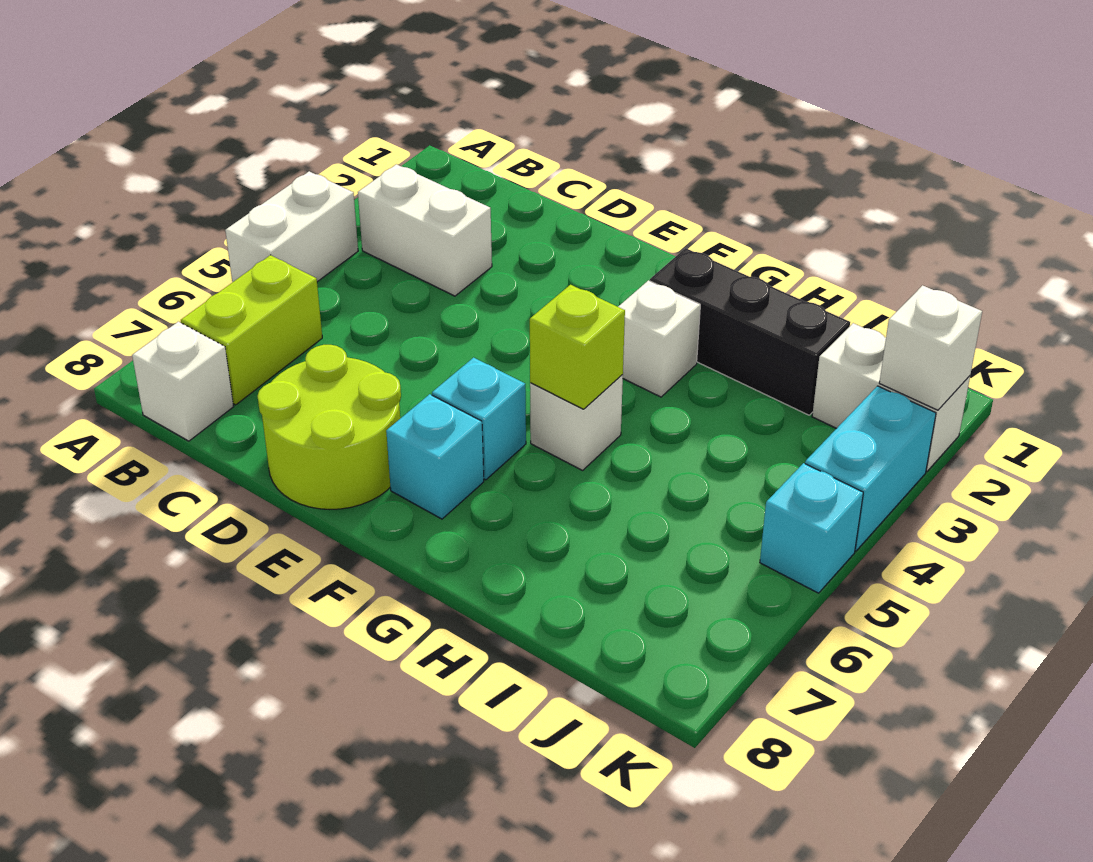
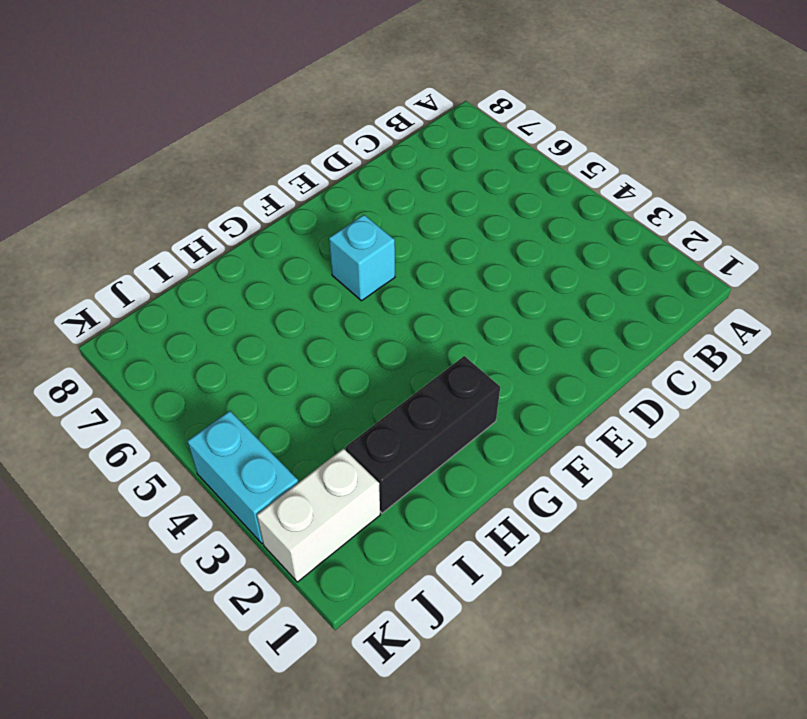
none -> white brick A4:A5 level 1
none -> white brick B3:C3 level 1
none -> lime brick B6:B7 level 1

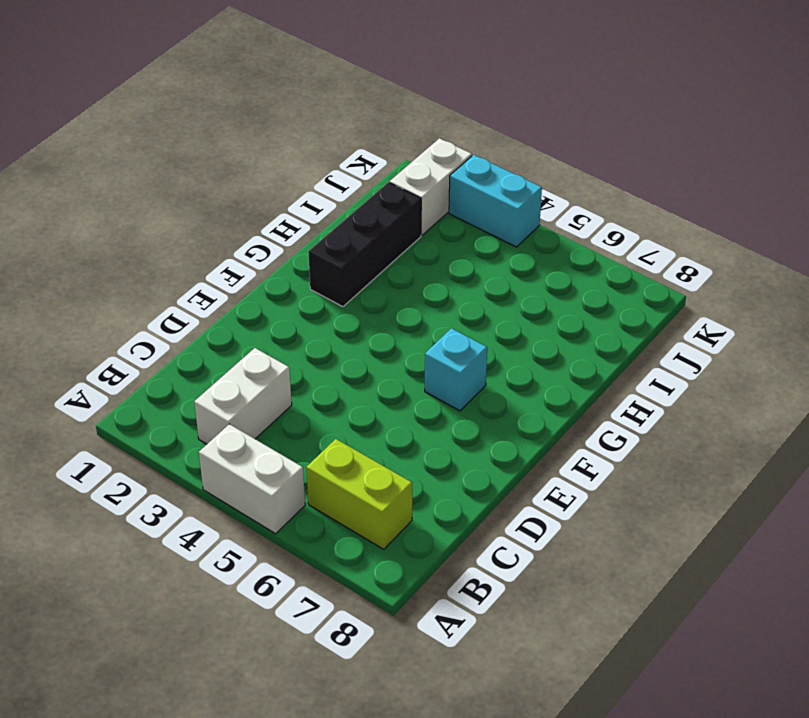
none -> white brick B8 level 1
none -> lime round brick D7:E8 level 1
none -> cyan brick F7 level 1

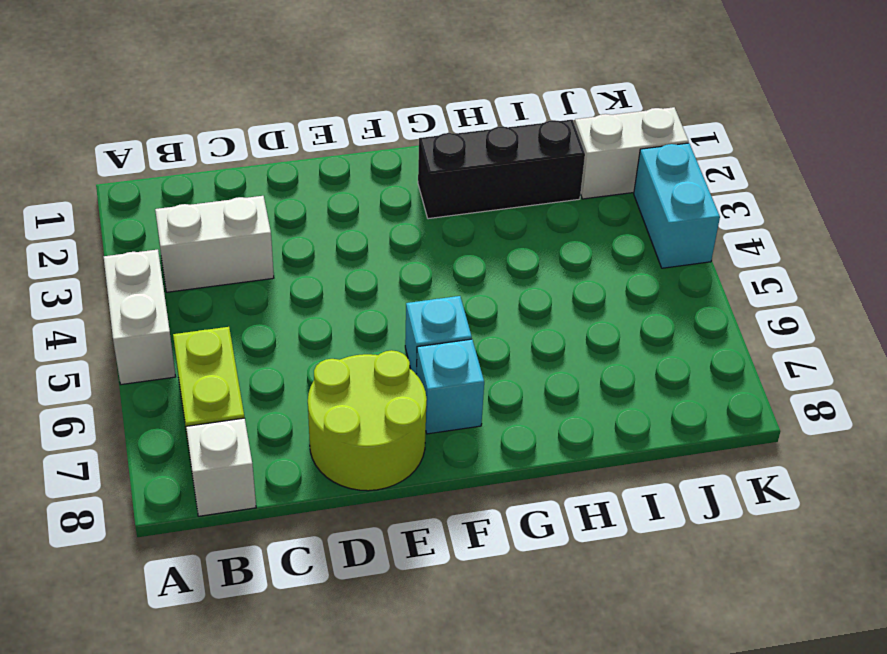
none -> white brick G3 level 1
none -> white brick G5 level 1
none -> cyan brick K5 level 1

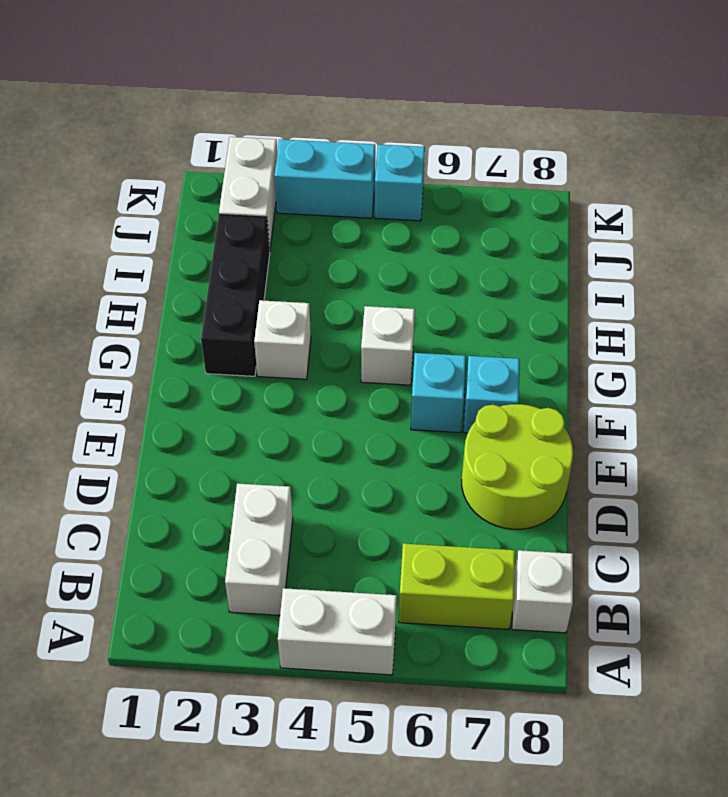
none -> lime brick G5 level 2
none -> white brick K2 level 2

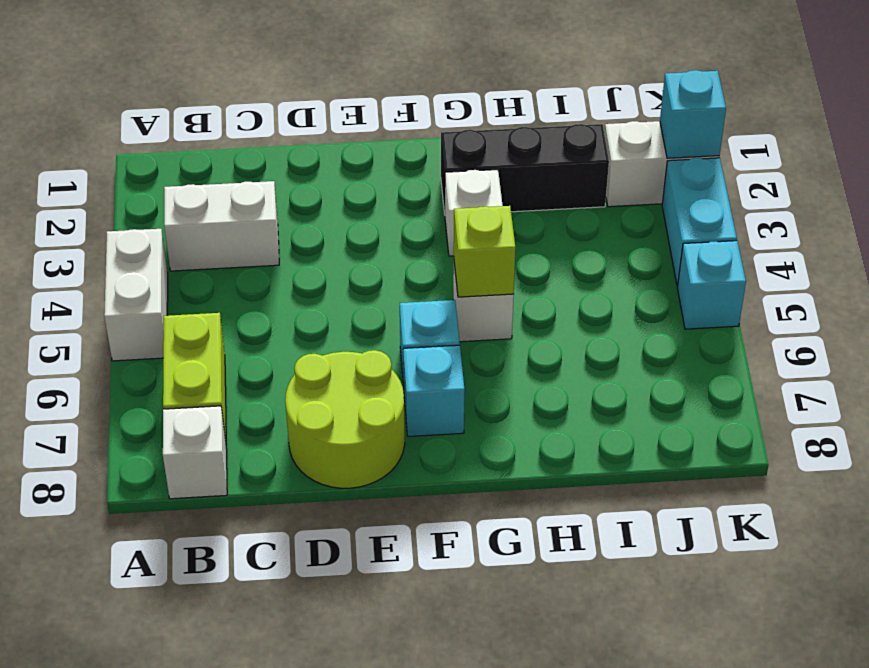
cyan brick K2 level 2 -> white brick K2 level 2

